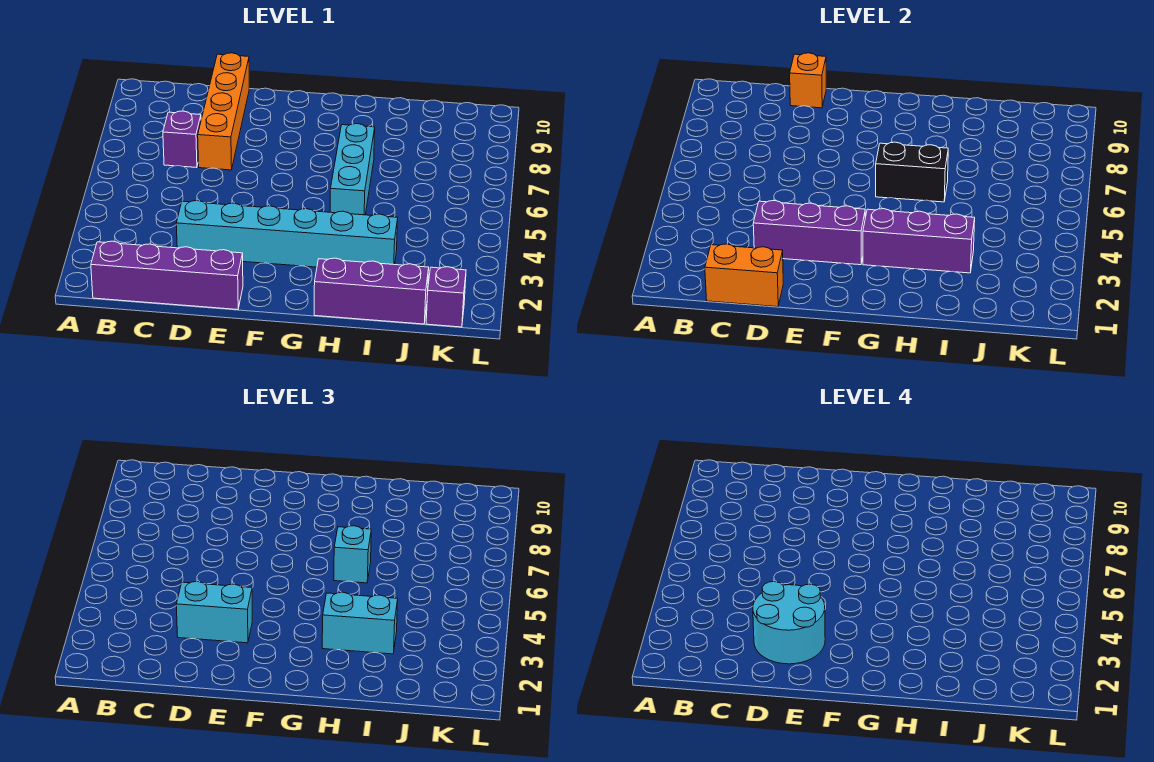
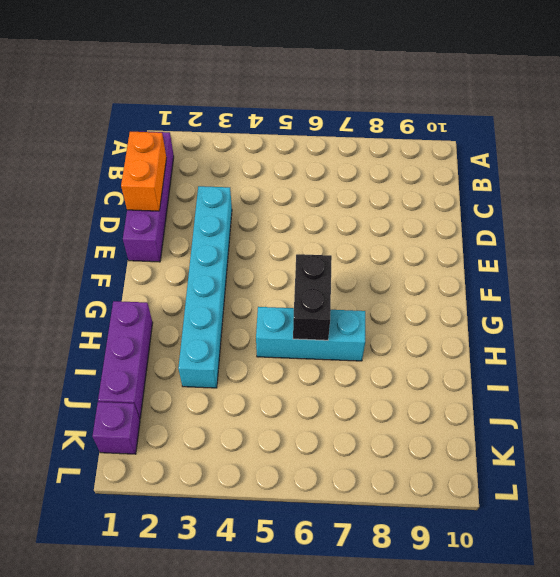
none -> purple brick C7 level 1
none -> orange brick D7:D10 level 1
none -> purple brick D3:F3 level 2

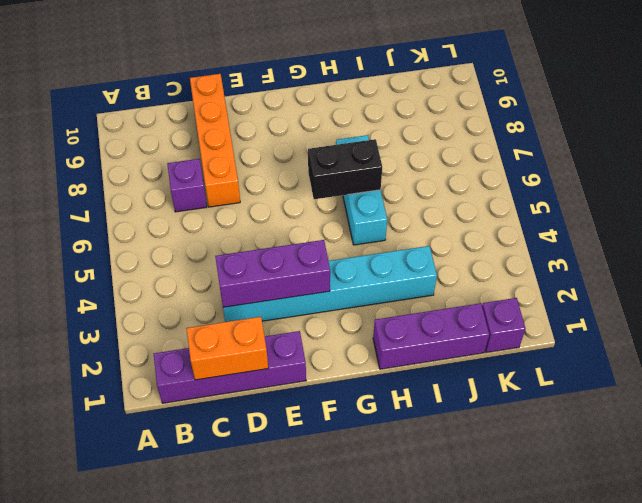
none -> orange brick D10 level 2
none -> purple brick G3:I3 level 2
none -> cyan brick D3:E3 level 3

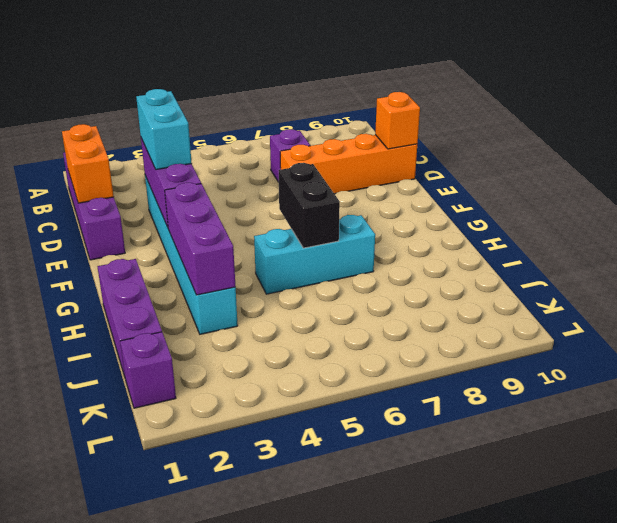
none -> cyan brick H3:I3 level 3
none -> cyan brick H6 level 3
none -> cyan round brick D2:E3 level 4

